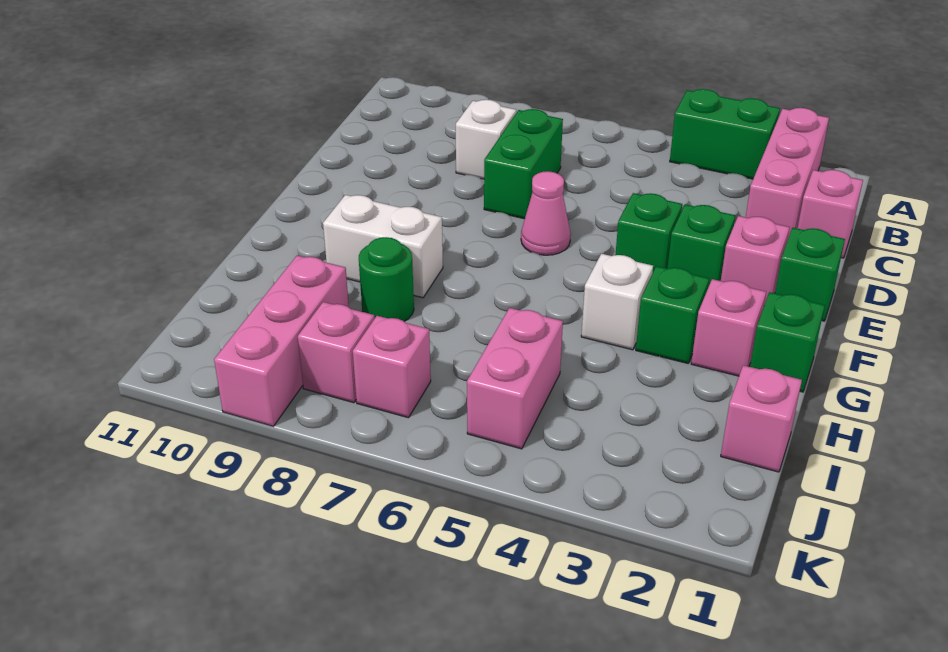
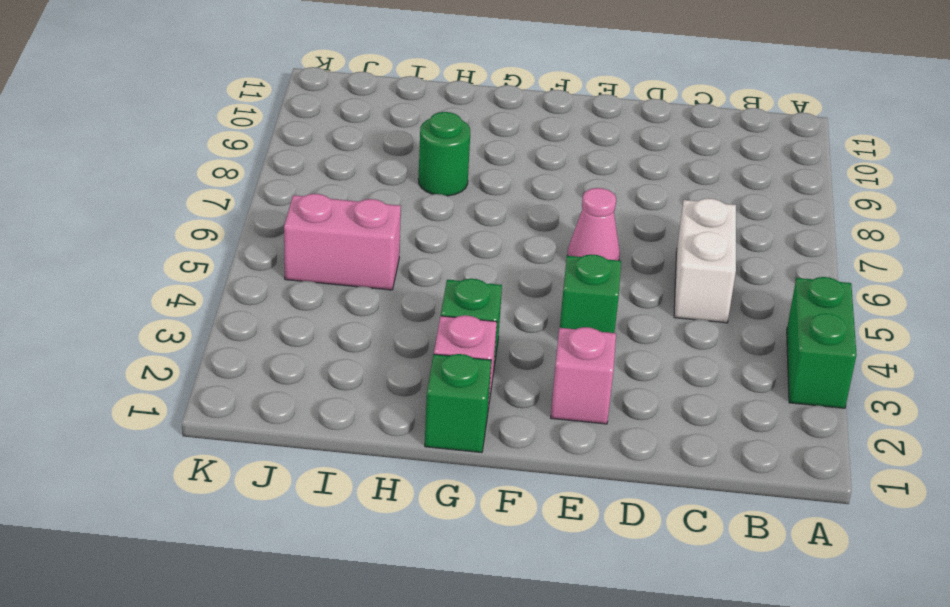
white brick C5:C6 level 1 -> white brick G8:G9 level 1
none -> pink brick A2:C2 level 1
none -> pink brick C1 level 1
none -> green brick C7:D7 level 1

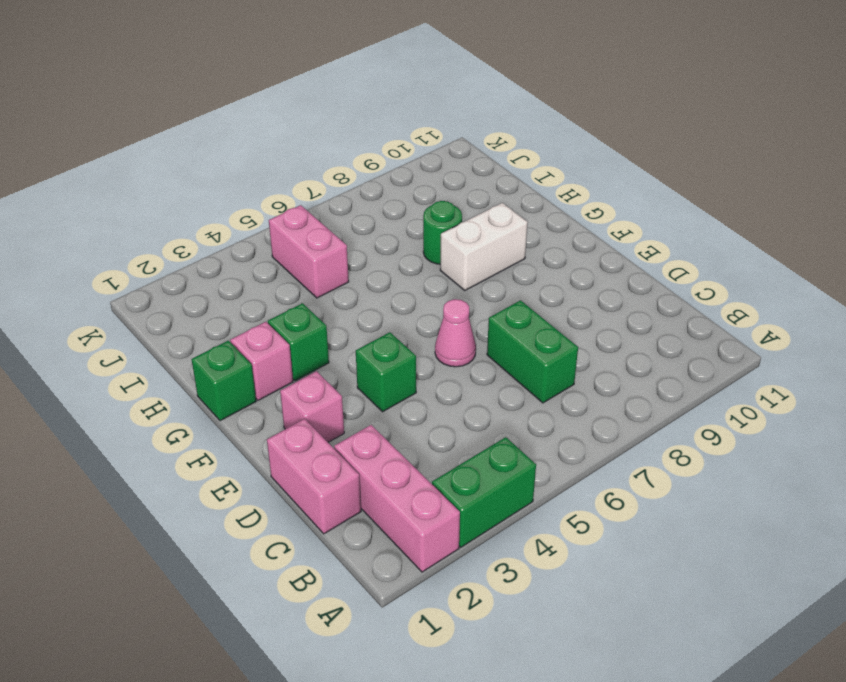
pink brick C1:D1 level 1 -> pink brick C1 level 1
none -> white brick C8 level 1
none -> green brick E1 level 1
none -> green brick E3 level 1

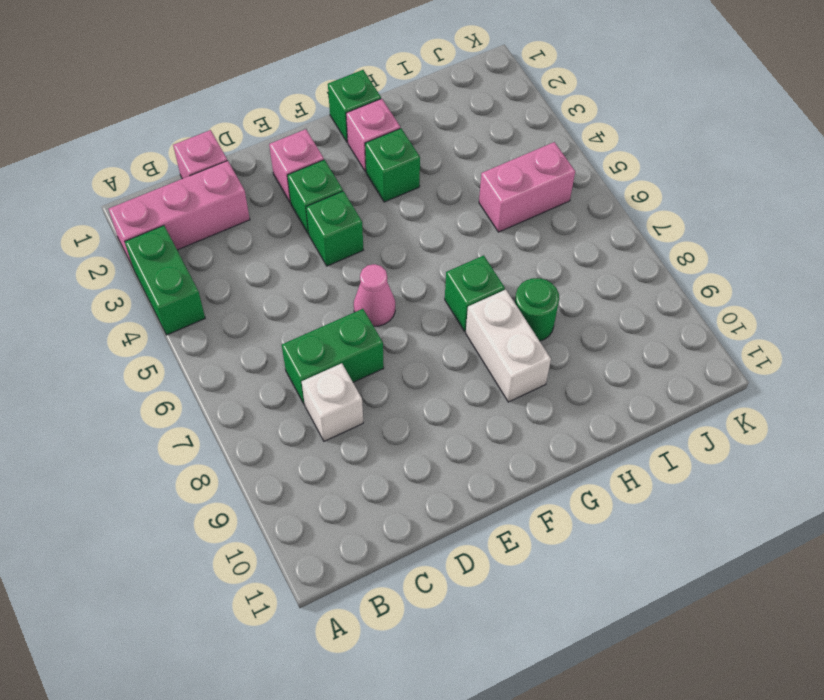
green brick G7 level 1 -> green brick E1 level 1
none -> white brick G4 level 1
none -> pink brick I1 level 1
none -> pink brick I9:K9 level 1

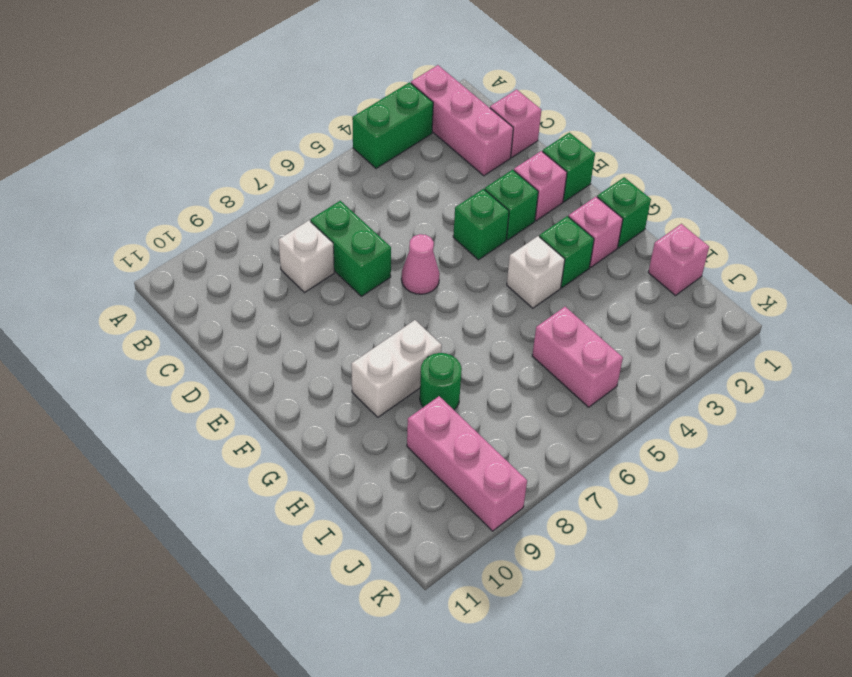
none -> pink brick J7 level 1
none -> pink brick J8 level 1

